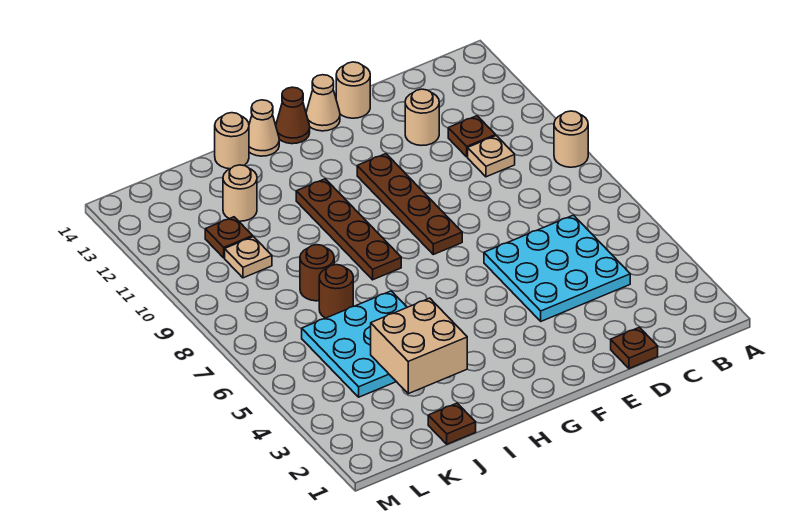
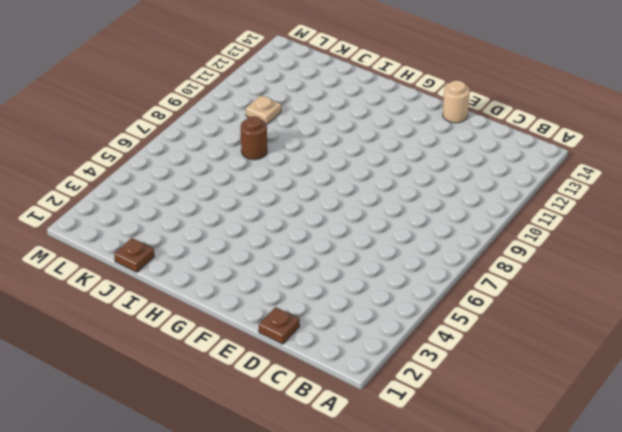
none -> tan round brick A9 level 1
none -> cyan plate C4:E6 level 1
none -> tan plate C10 level 1

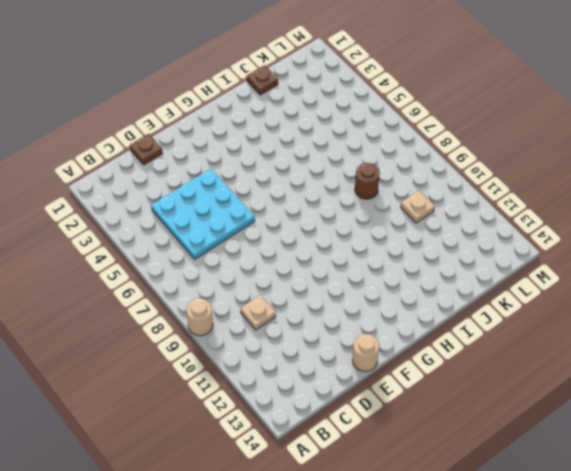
none -> brown plate C11 level 1
none -> tan round brick D12 level 1
none -> brown plate F8:F11 level 1

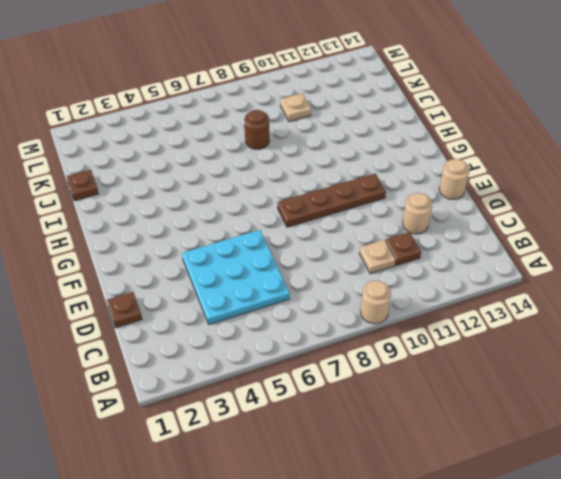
none -> tan cone F14 level 1
none -> brown cone G14 level 1
none -> brown plate H8:H11 level 1

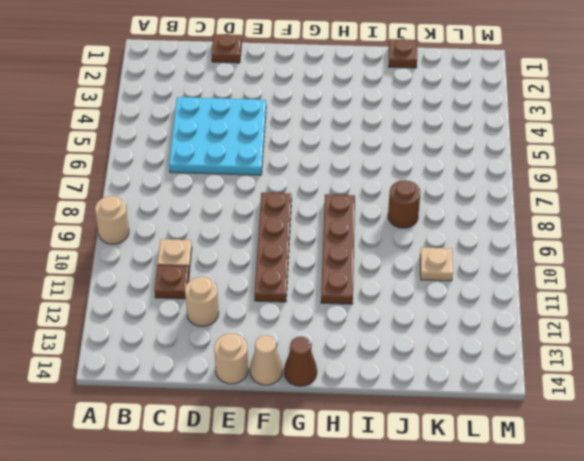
none -> tan cone H14 level 1
none -> cyan plate I4:K6 level 1
none -> tan round brick I14 level 1

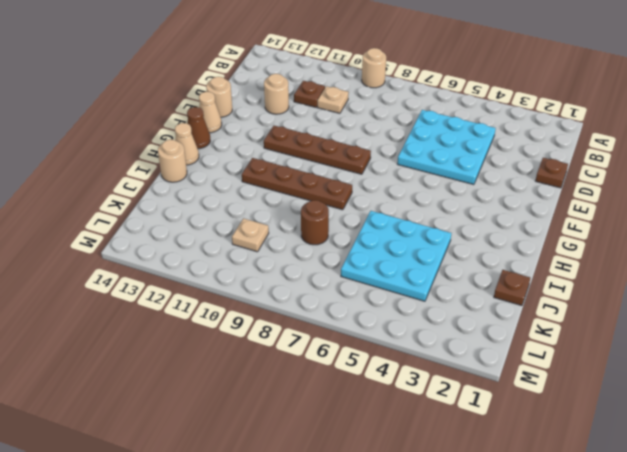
none -> brown round brick J7 level 1
none -> tan round brick J12 level 1
none -> brown plate K11 level 1

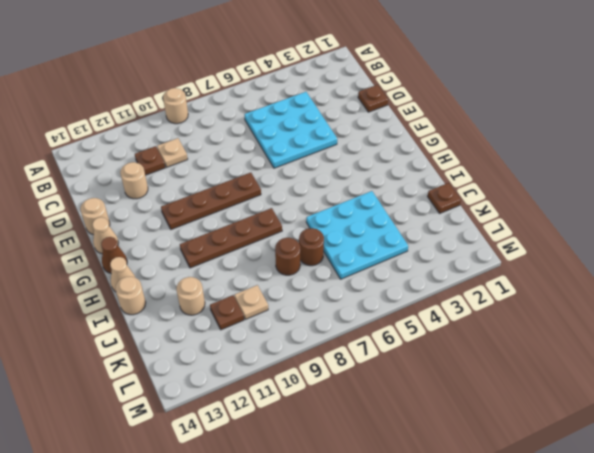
none -> tan brick I3:J4 level 2

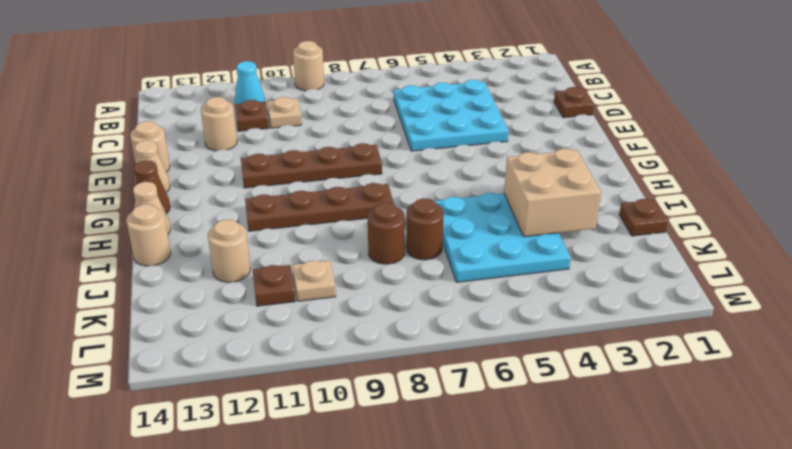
cyan cone B11 level 1 -> none

